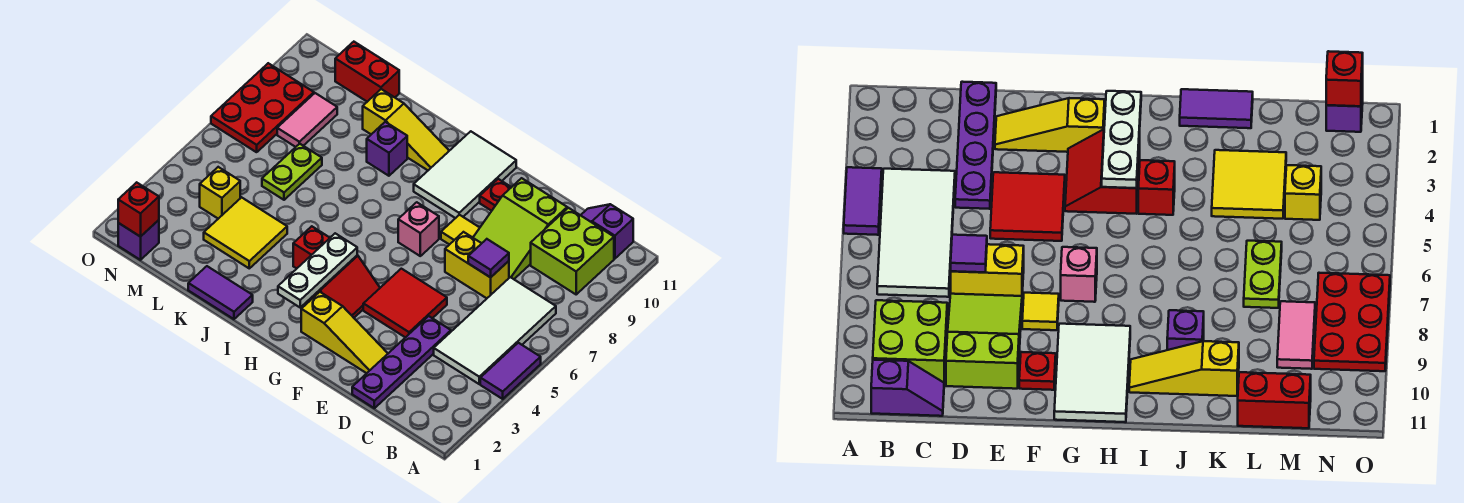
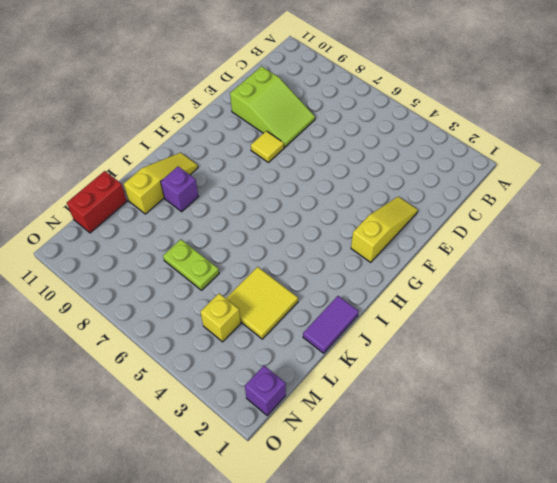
none -> purple tile A4:A5 level 1
none -> white tile B4:C7 level 1
none -> lime brick B9:C10 level 1

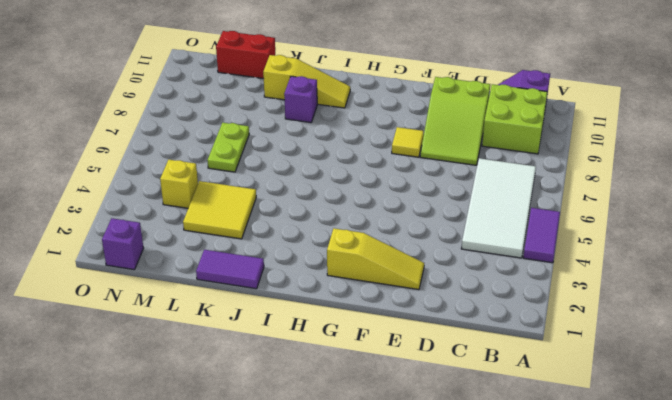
none -> purple plate D1:D4 level 1
none -> yellow brick D7:E7 level 1
none -> red tile E4:F5 level 1

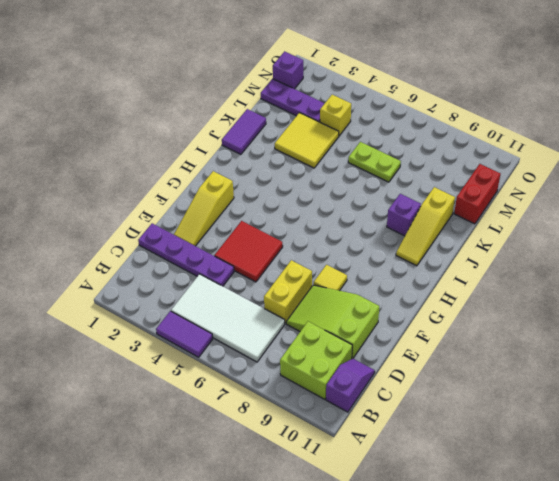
purple plate M1:M3 level 1 -> none
none -> red plate F10 level 1
none -> red slope G3:H4 level 1 top H
none -> pink brick G7 level 1

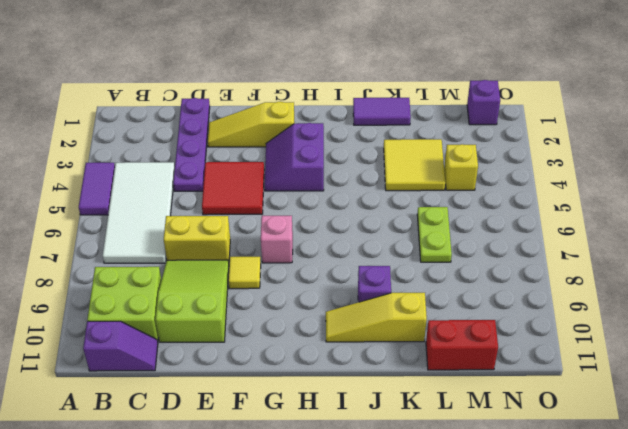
purple slope G3:H4 level 1 top H -> red slope G3:H4 level 1 top H
none -> red plate F10 level 1
none -> white tile G9:H11 level 1
none -> red brick I4 level 1

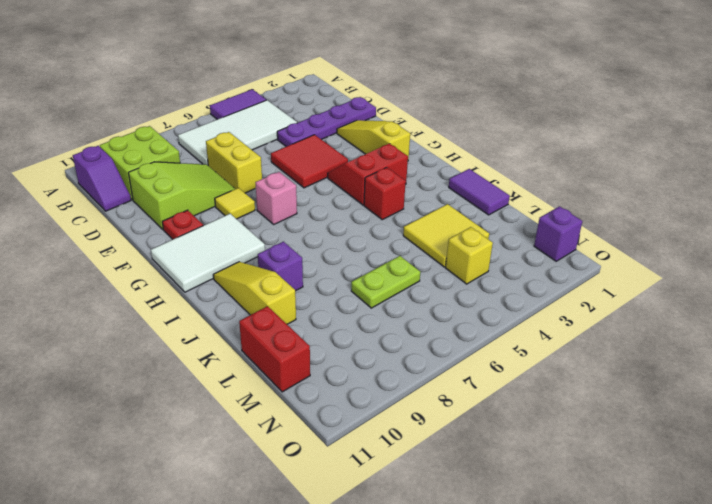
none -> pink tile M8:M9 level 1
none -> red plate N7:O9 level 1
none -> purple tile D7 level 2

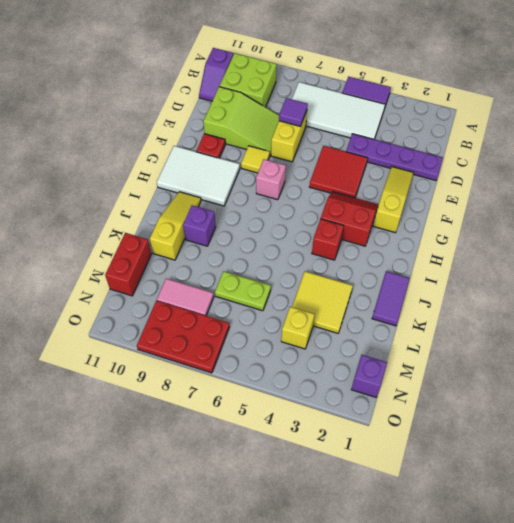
none -> white plate H2:H4 level 2
none -> red brick N1 level 2

